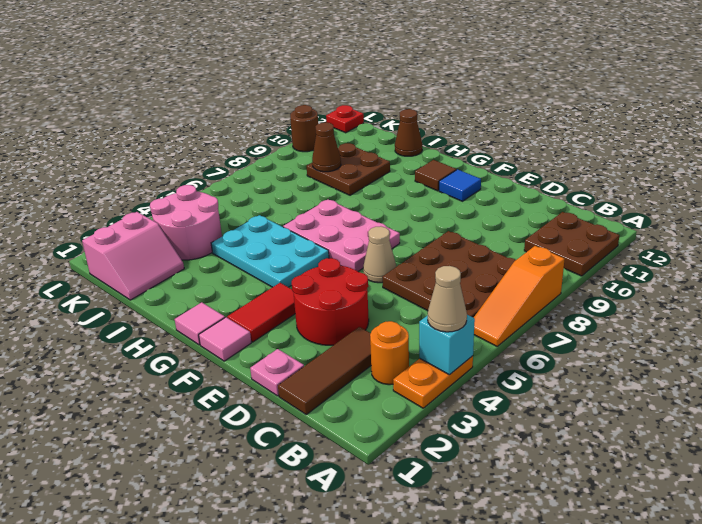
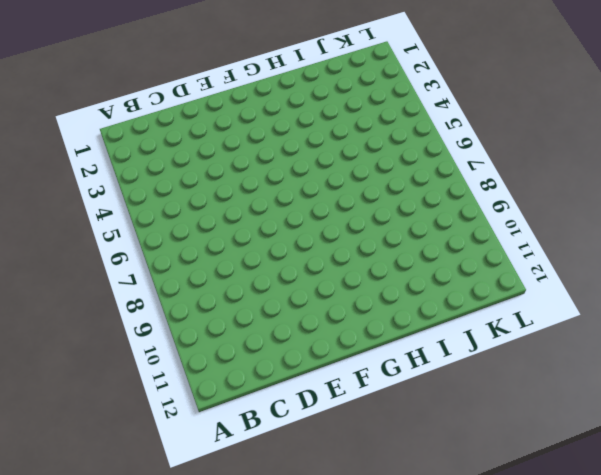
none -> orange plate A3:A4 level 1
none -> orange slope A6:A8 level 1 top 8
none -> brown plate A10:B11 level 1

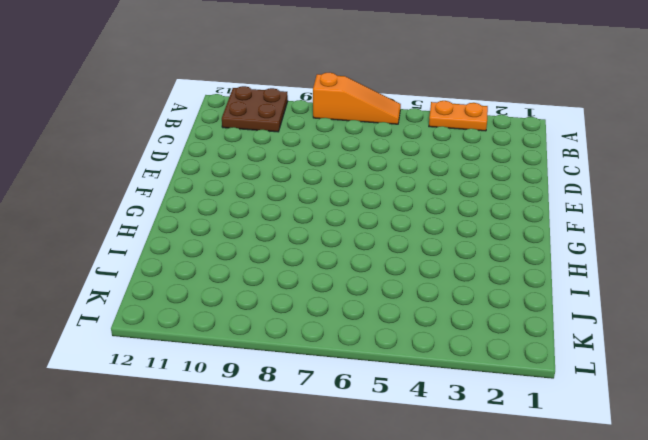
none -> orange round brick B3 level 1
none -> brown plate B6:D8 level 1
none -> brown tile C1:C3 level 1

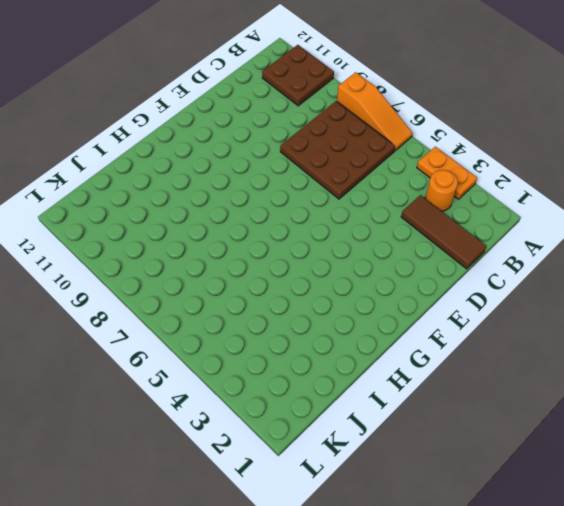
none -> pink plate D1 level 1
none -> red round brick D3:E4 level 1
none -> tan cone E6 level 1

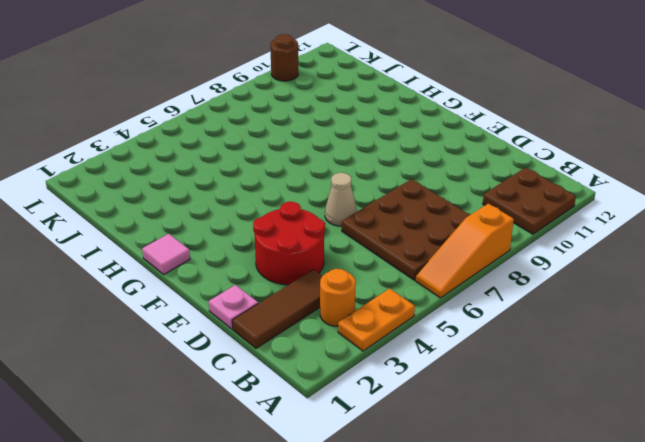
none -> pink tile F1 level 1
none -> red tile F2:F3 level 1
none -> pink plate F6:H7 level 1

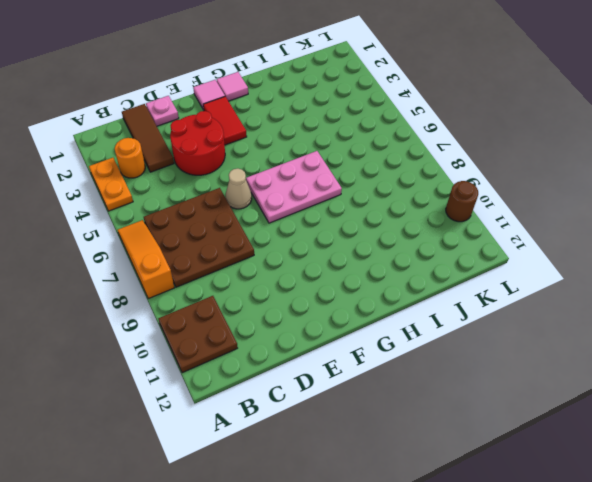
none -> blue tile F11 level 1
none -> cyan plate G4:I5 level 1
none -> brown tile G11 level 1

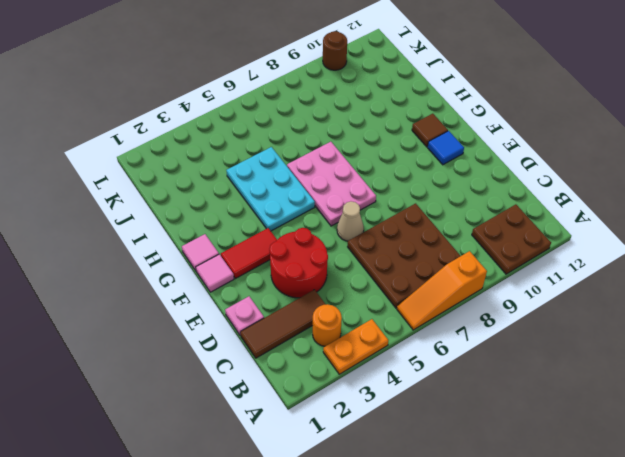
none -> brown plate I9:J10 level 1
none -> brown cone I12 level 1
none -> pink slope J1:K2 level 1 top K

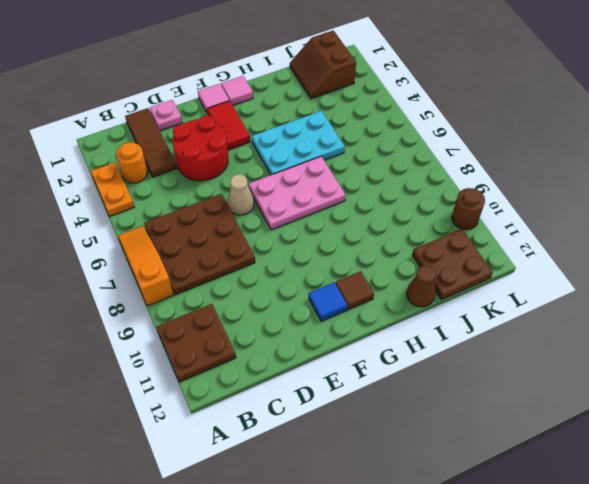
brown slope J1:K2 level 1 top K -> pink slope J1:K2 level 1 top K
brown plate J11:K12 level 1 -> brown plate I9:J10 level 1
none -> pink round brick J3:K4 level 1
none -> red plate L12 level 1
none -> cyan brick A4 level 2

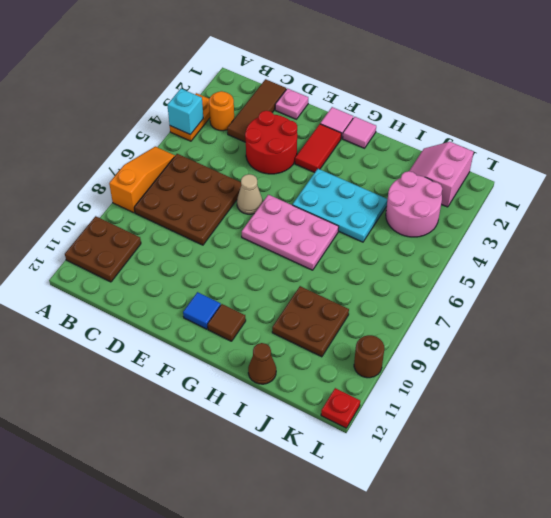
none -> brown cone J9 level 2
none -> tan cone A4 level 3

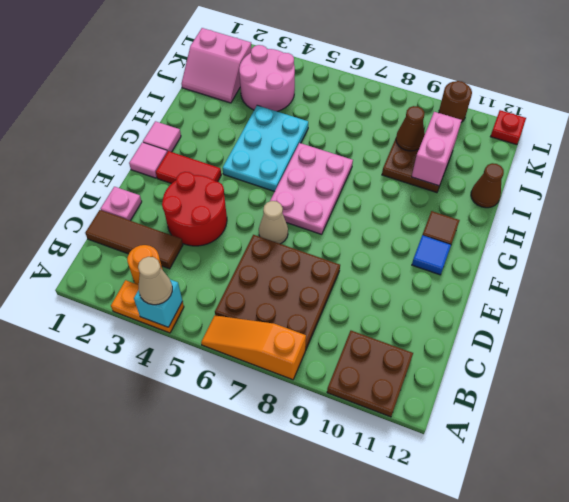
pink brick I10:J10 level 2 -> none

